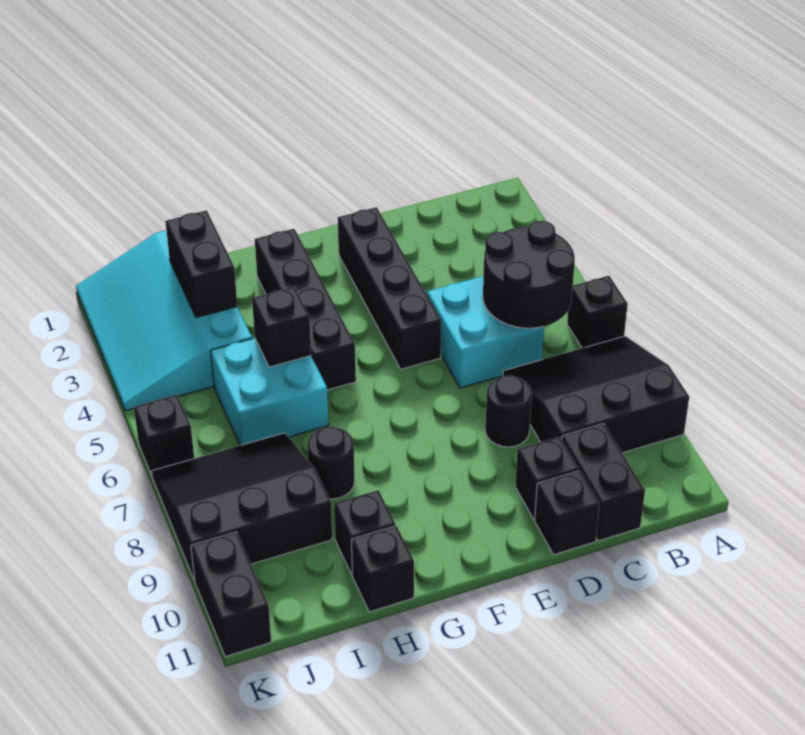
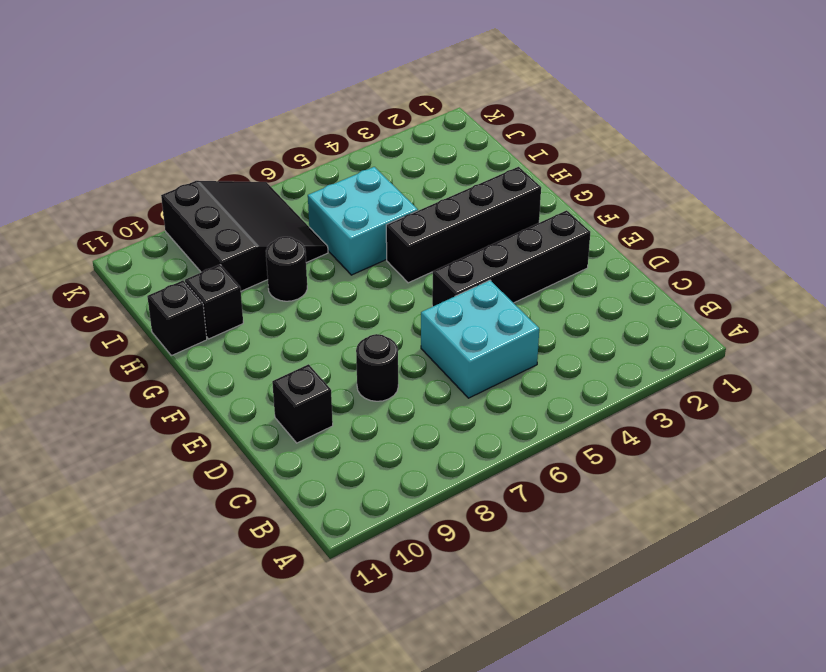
none -> black brick A6 level 1
none -> black slope A7:C9 level 1 top 9
none -> black brick C10:C11 level 1

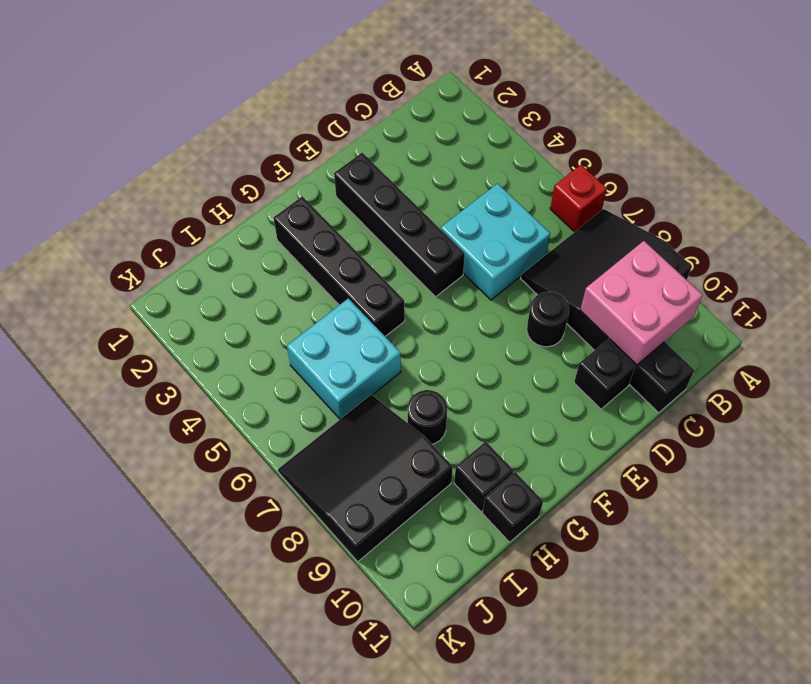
red brick A6 level 1 -> black brick A6 level 1
pink brick B9:C10 level 2 -> none
none -> black brick D11 level 1
none -> cyan slope I1:K4 level 1 top I
none -> black brick K6 level 1

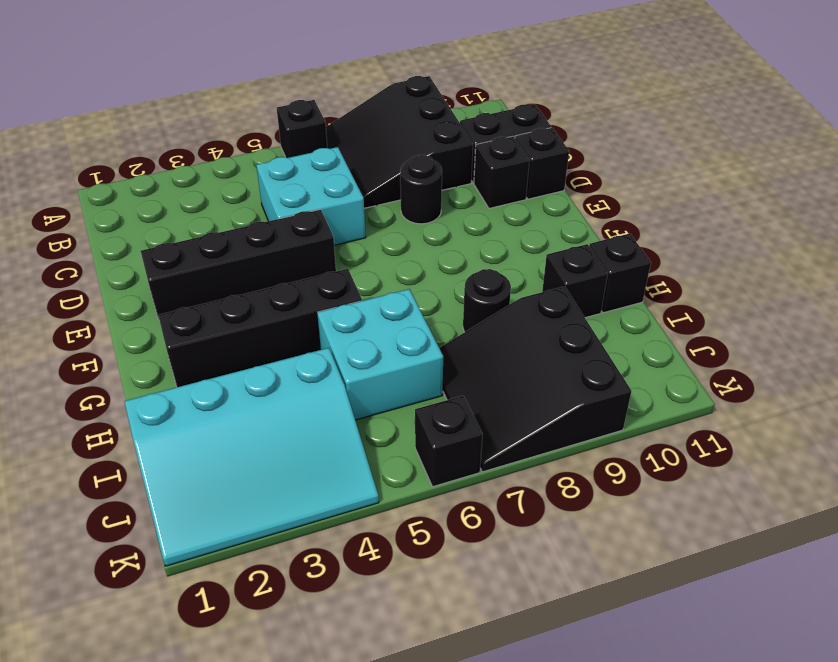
none -> black brick K10:K11 level 1
none -> black round brick B5:C6 level 2
none -> black brick H5 level 2

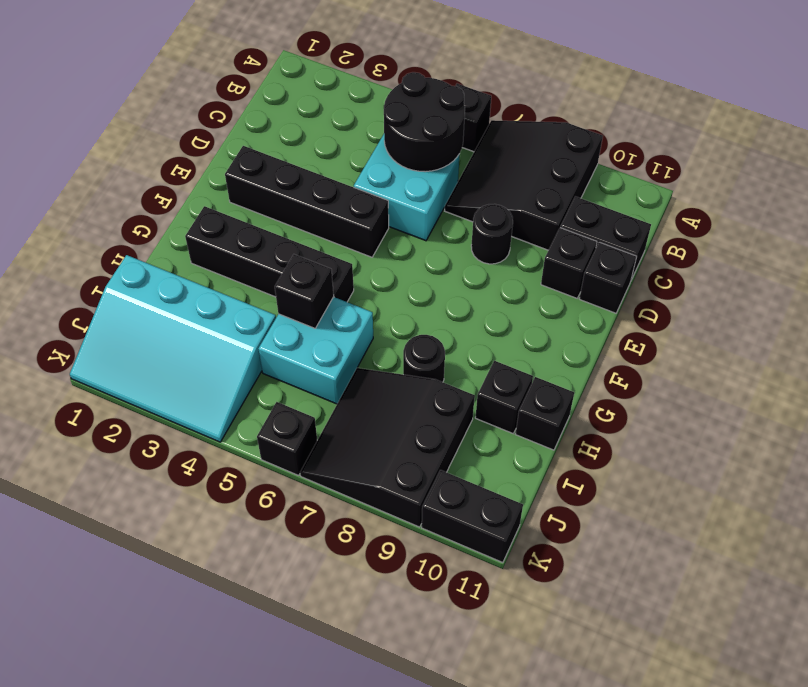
none -> black brick I2:I3 level 2

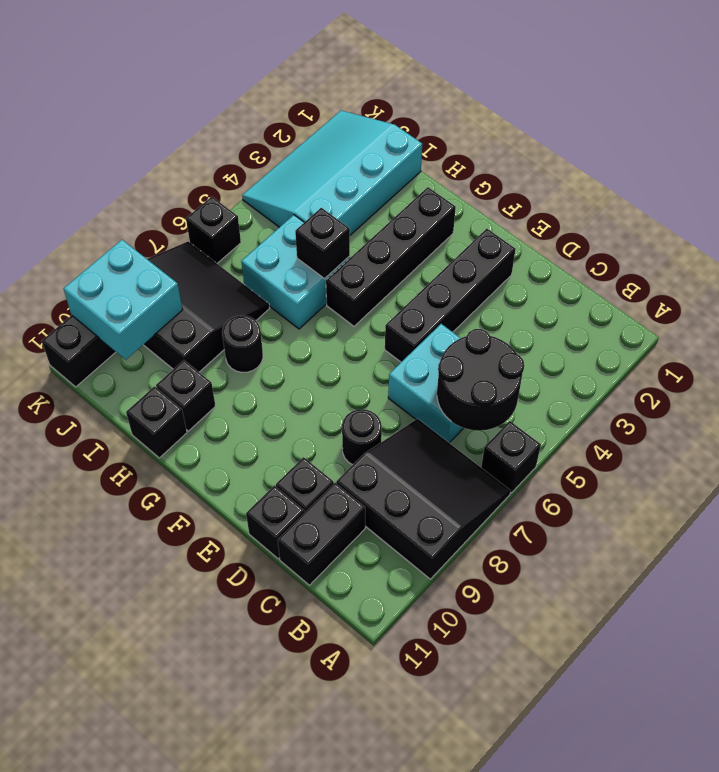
cyan brick J9:K10 level 2 -> none
none -> black brick I2:I3 level 2

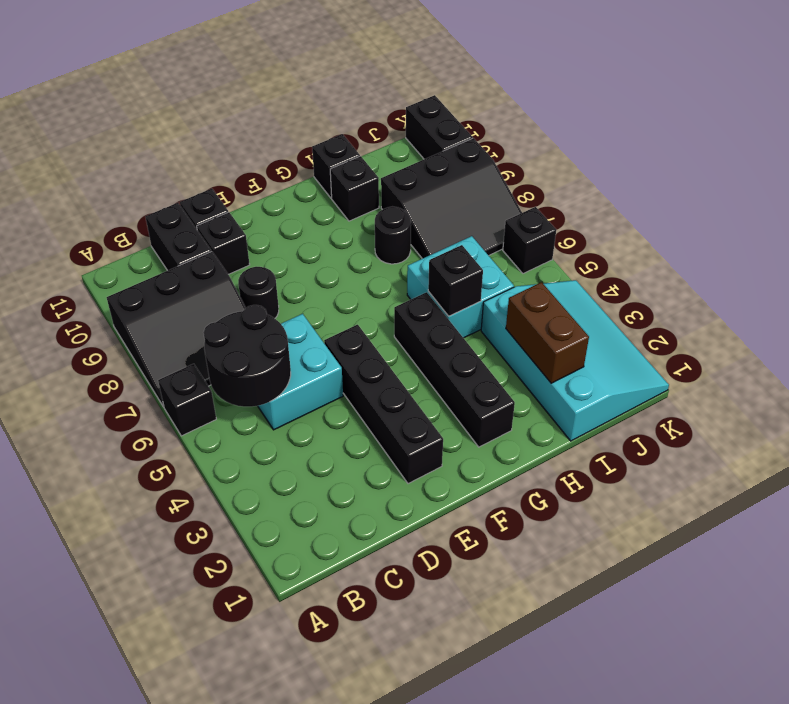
brown brick I2:I3 level 2 -> black brick I2:I3 level 2

